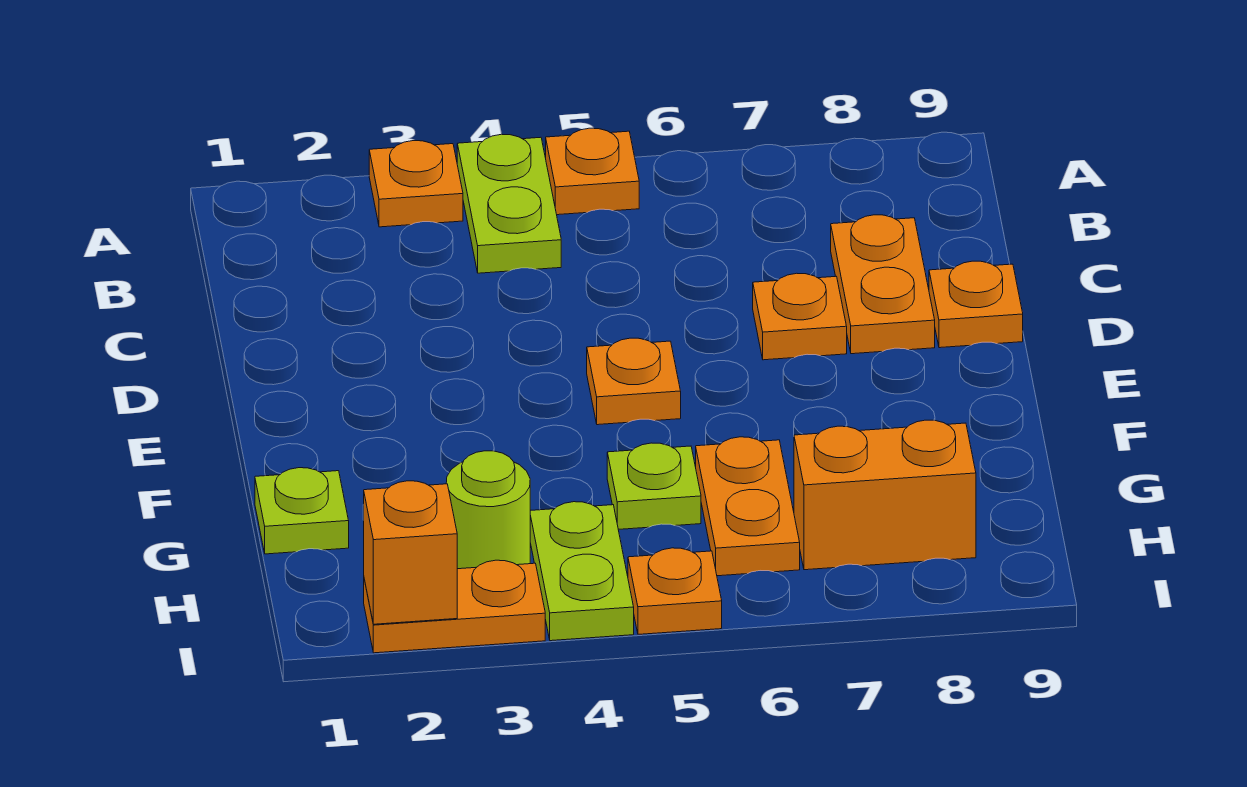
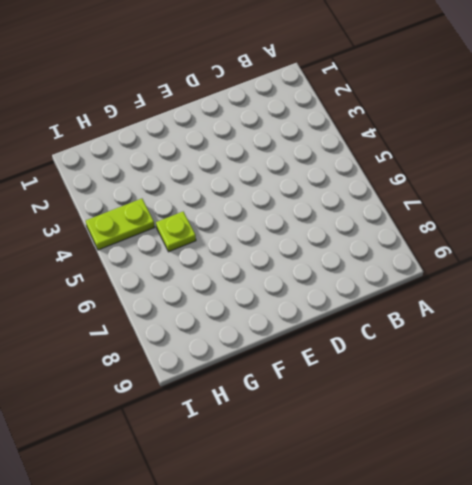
none -> orange plate A3 level 1
none -> lime plate A4:B4 level 1
none -> orange plate A5 level 1

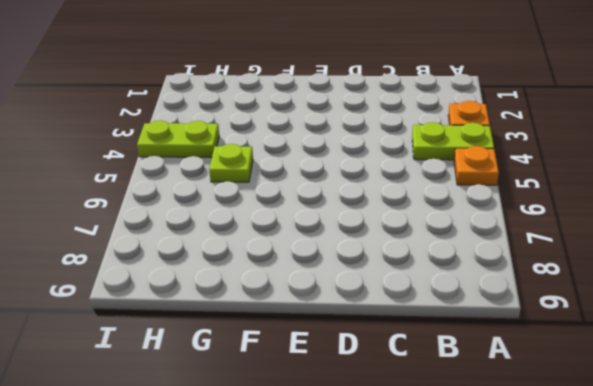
none -> orange plate C8:D8 level 1
none -> orange plate D7 level 1
none -> orange plate D9 level 1

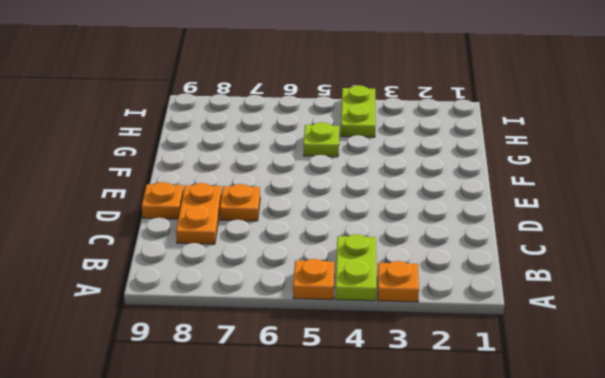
none -> orange plate E5 level 1
none -> lime plate G1 level 1
none -> orange plate G6:H6 level 1

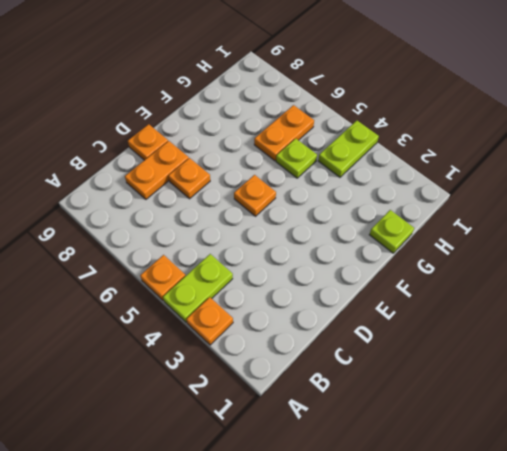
none -> lime round brick H3 level 1
none -> orange brick H7:H8 level 1
none -> orange plate I2:I3 level 1

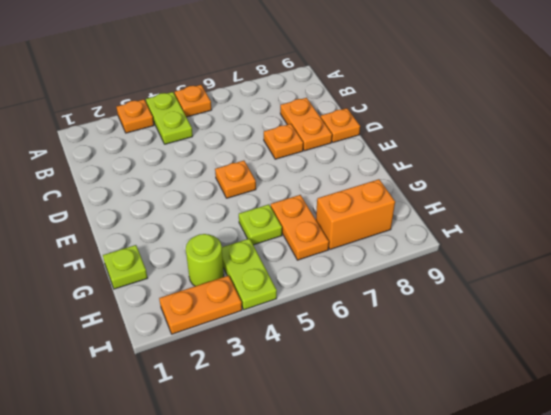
none -> orange plate I5 level 1
none -> orange brick I2 level 2

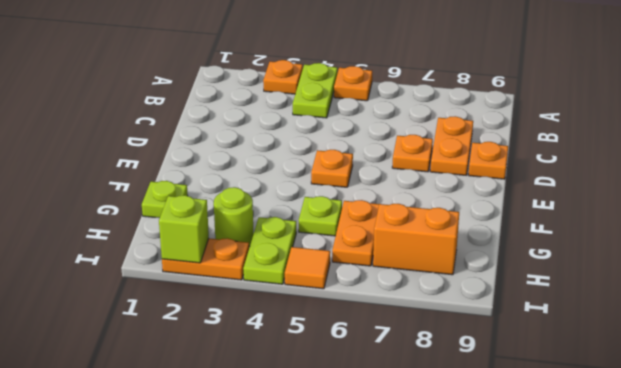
lime brick I2 level 2 -> orange brick I2 level 2
orange tile I5 level 1 -> orange plate I5 level 1

